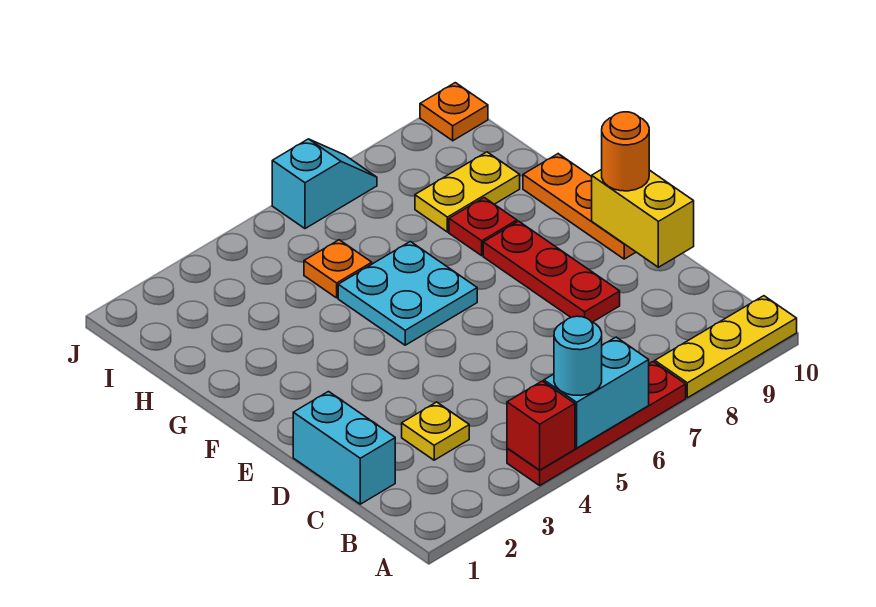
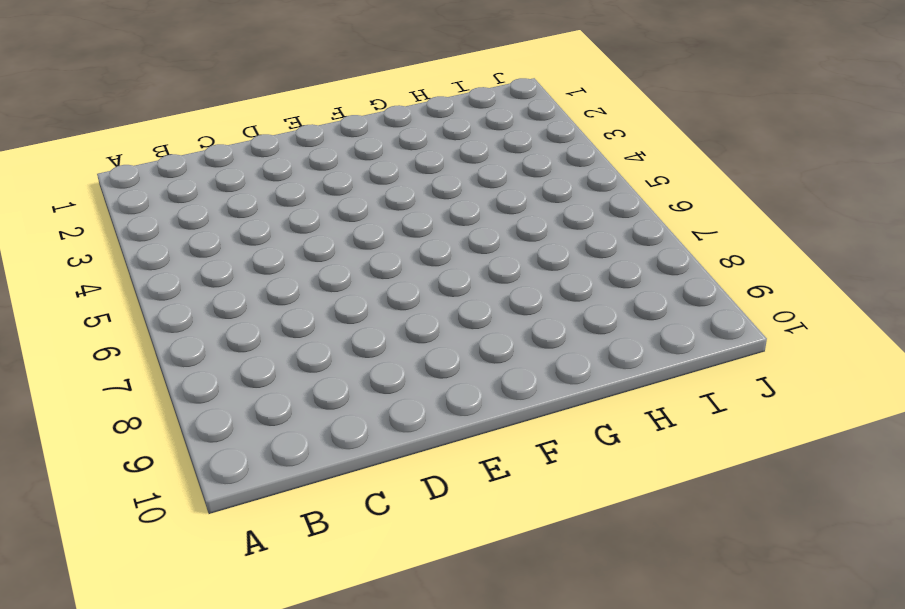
none -> red plate A4:A7 level 1
none -> yellow plate A8:A10 level 1
none -> cyan brick C1:D1 level 1

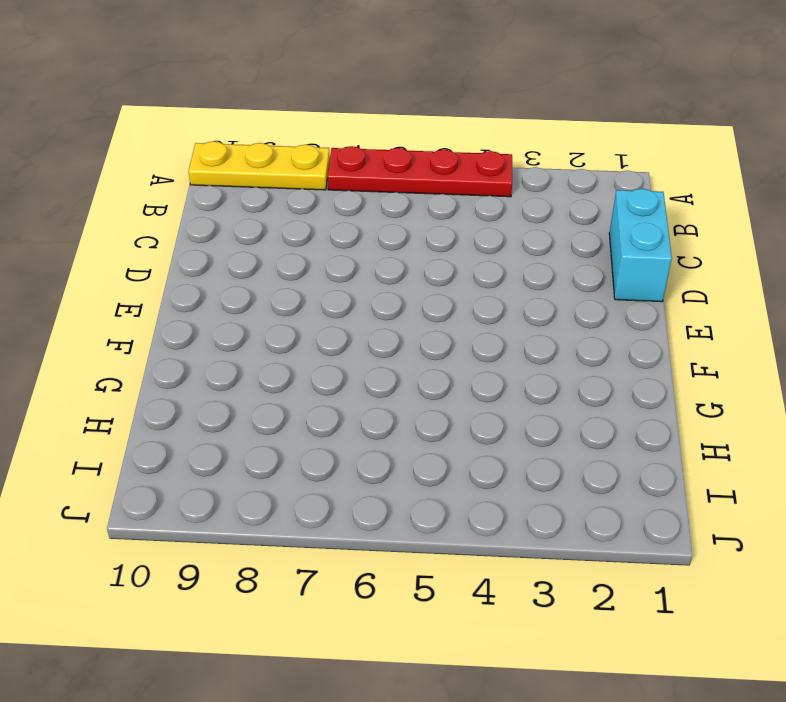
none -> yellow plate C3 level 1
none -> red plate D8:F8 level 1
none -> orange plate E10:G10 level 1

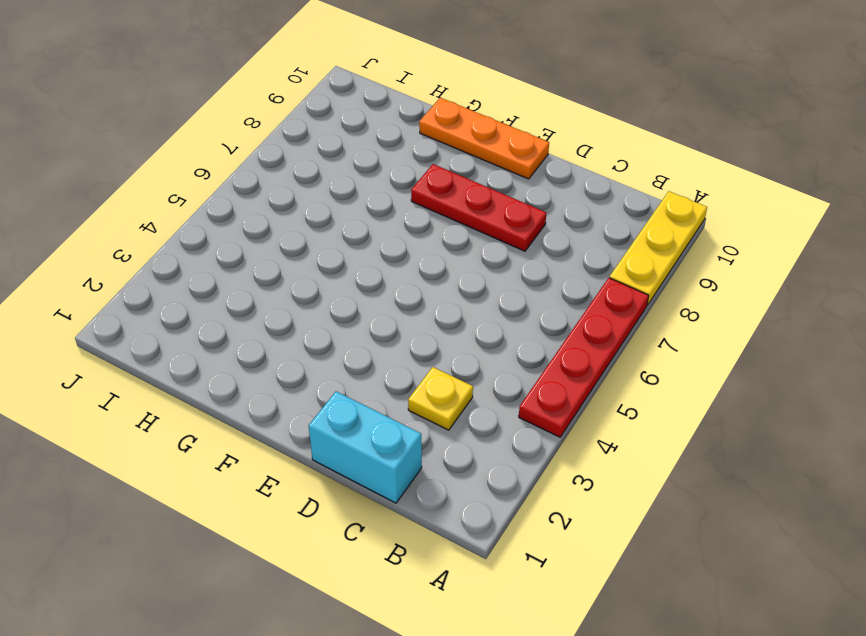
none -> cyan plate F5:G6 level 1
none -> red plate G8 level 1
none -> orange plate H5 level 1

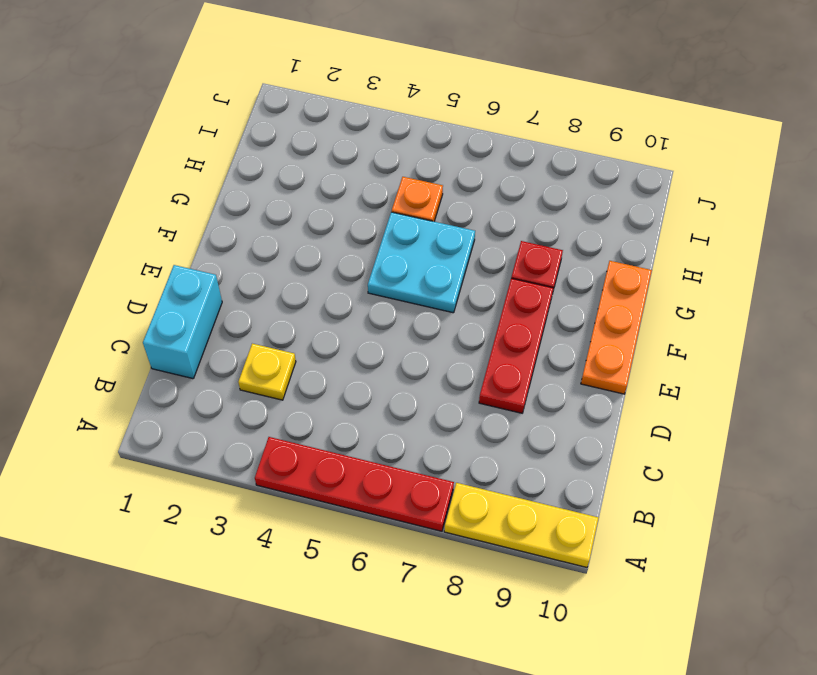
none -> yellow plate H8:H9 level 1
none -> cyan slope J6:J7 level 1 top 6
none -> orange plate J10 level 1

